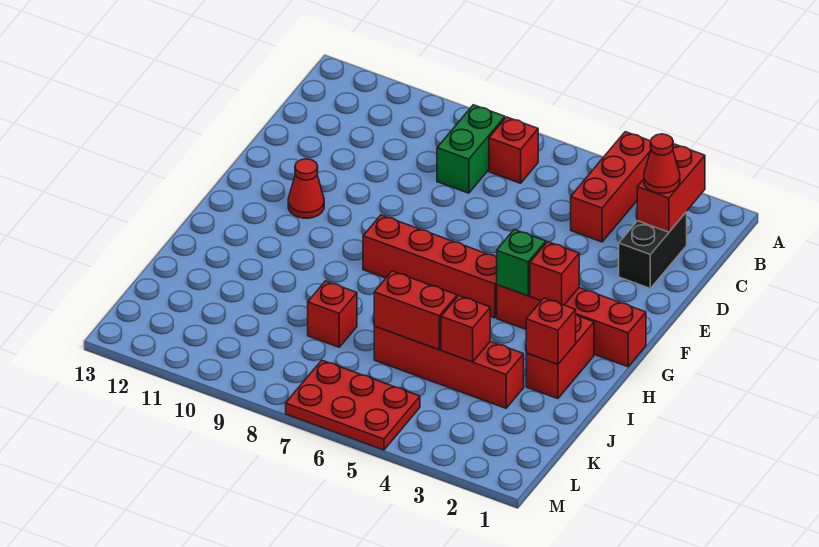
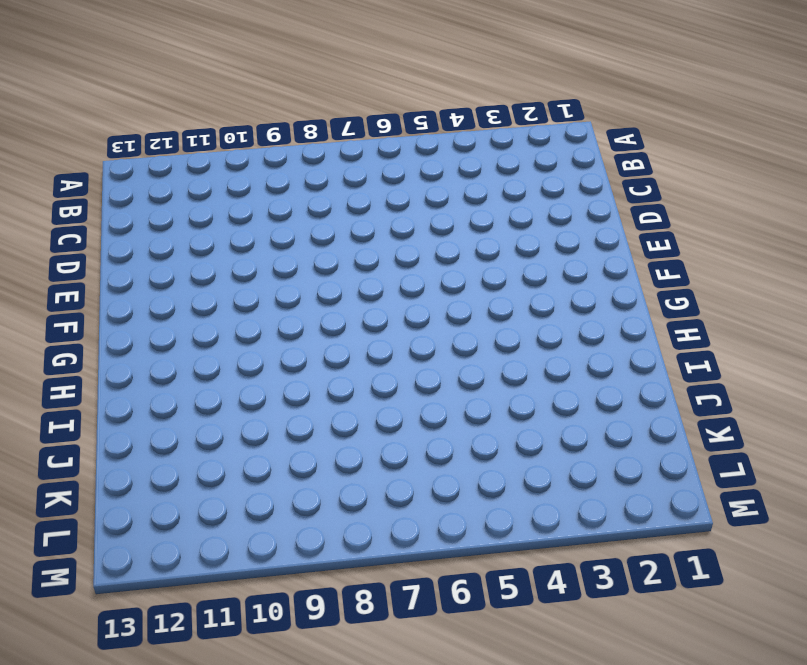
none -> red brick A4:C4 level 1
none -> red brick B7 level 1
none -> green brick B8:C8 level 1

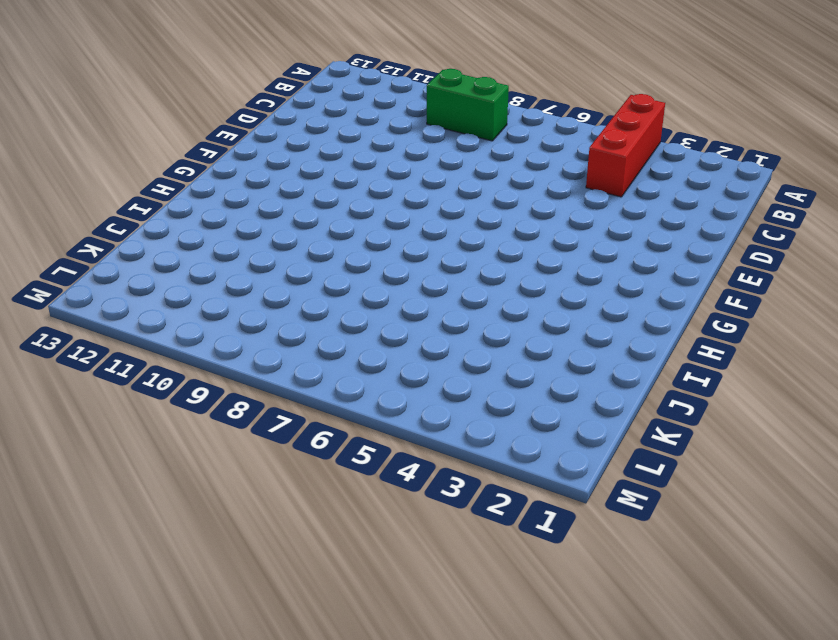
green brick B8:B9 level 1 -> green brick B8:C8 level 1
none -> red brick B7 level 1
none -> black brick C2:D2 level 1
none -> red cone F11 level 1

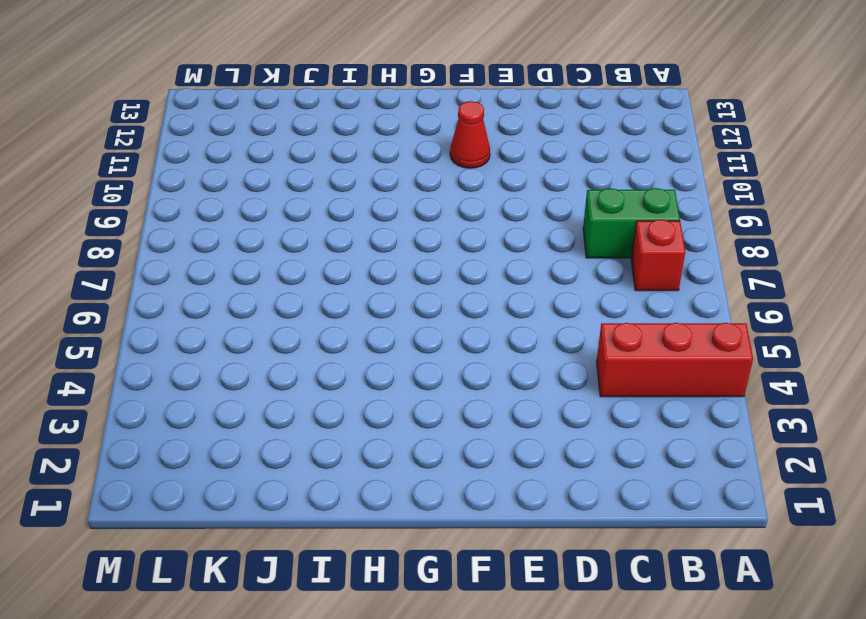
none -> black brick C2:D2 level 1
none -> red brick G1:G4 level 1
none -> red brick G5:G8 level 1

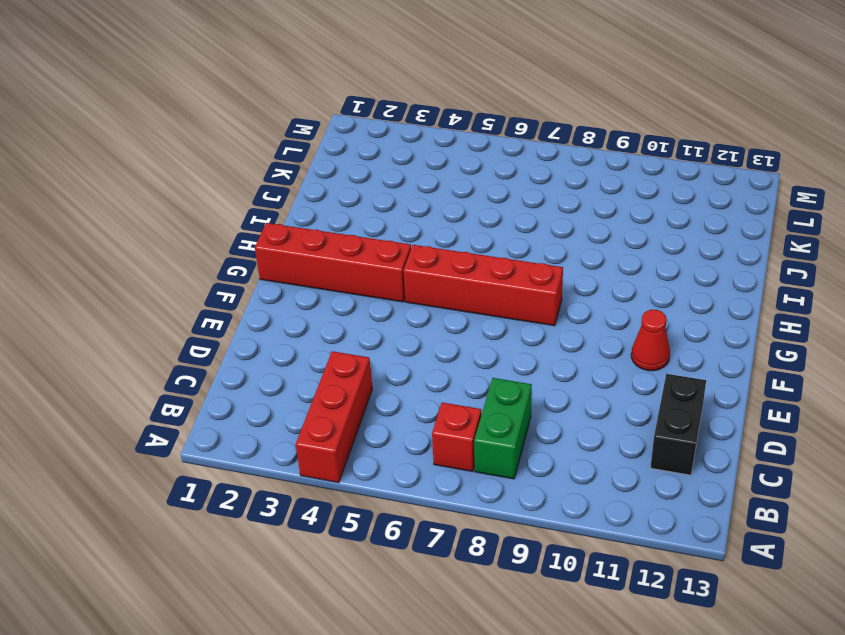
black brick C12:D12 level 1 -> black brick C2:D2 level 1
none -> red brick H2:I2 level 1
none -> red brick J3:J6 level 1
none -> red brick J8 level 1

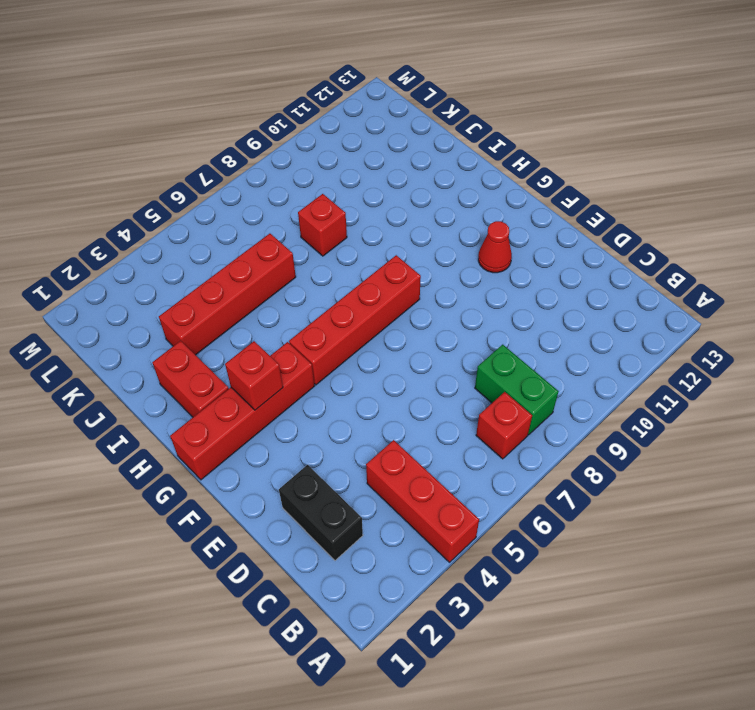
none -> red plate L5:M7 level 1
none -> red brick B2:C2 level 2
none -> green brick G4 level 2

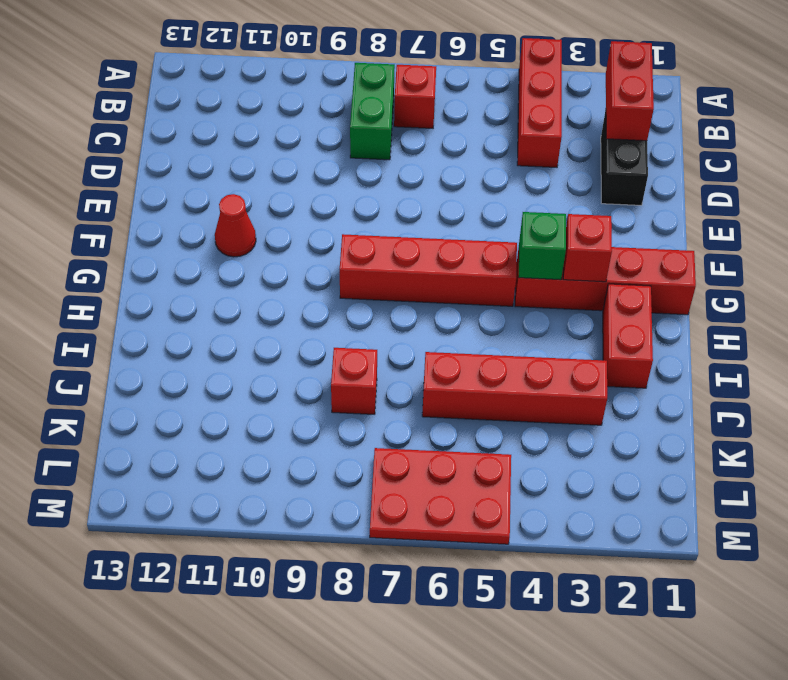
none -> red brick I2 level 2
none -> red brick J4 level 2
none -> red brick J5:J6 level 2

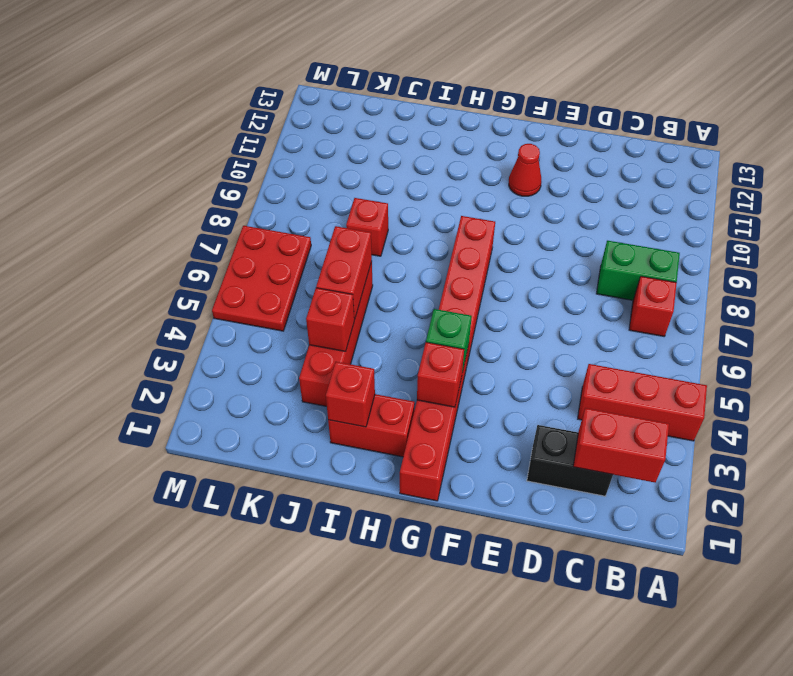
none -> red cone C2 level 3

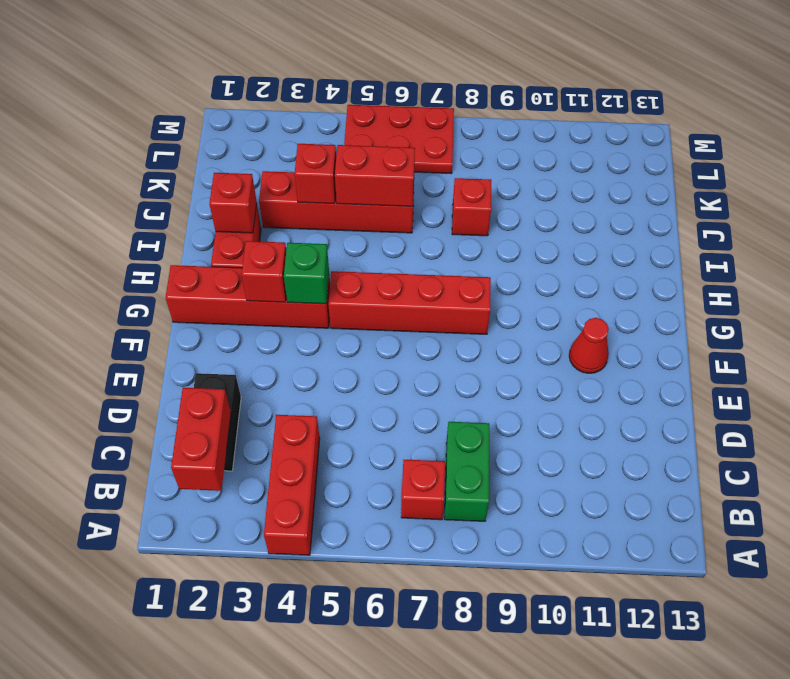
none -> red cone C2 level 3

